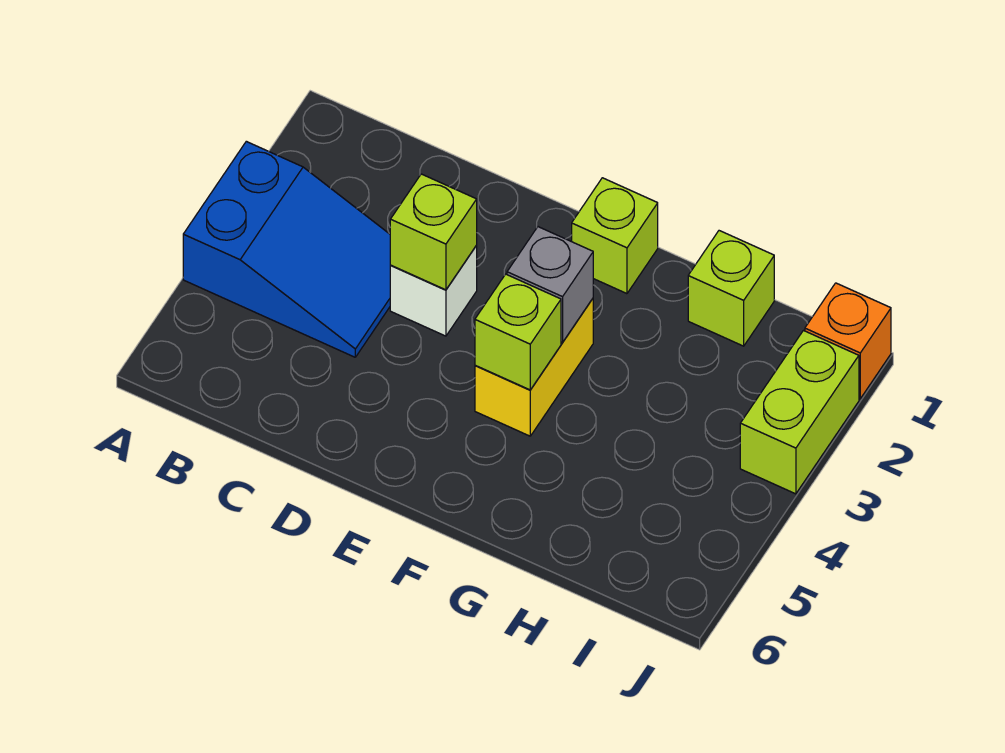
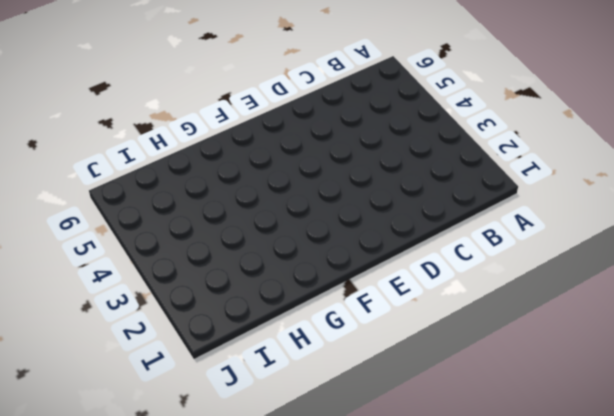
none -> blue slope A3:C4 level 1 top A
none -> white brick D3 level 1

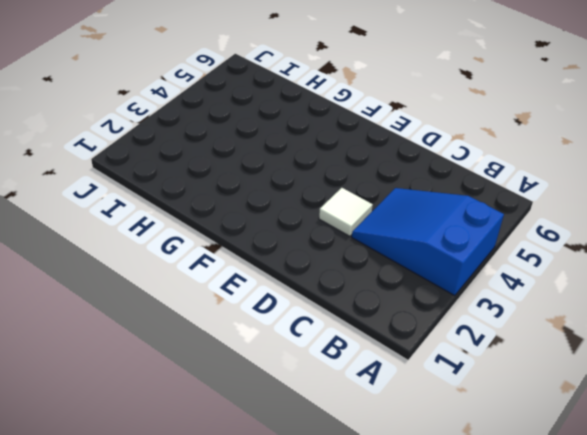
white tile D3 level 1 -> white brick D3 level 1
none -> lime brick F1 level 1
none -> yellow brick F3:F4 level 1

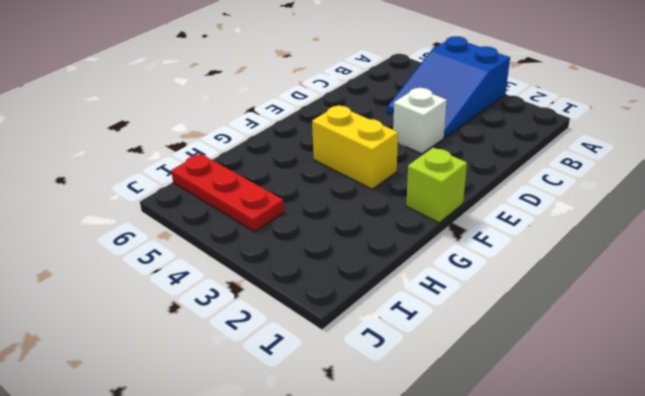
red plate I4:I6 level 1 -> none
none -> lime brick H1 level 1
none -> orange brick J1 level 1

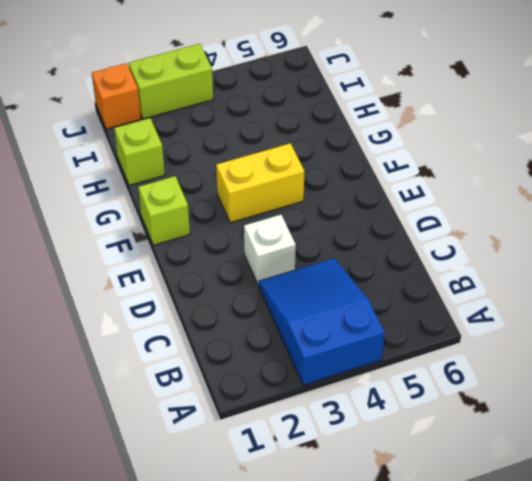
none -> lime brick D3 level 2
none -> grey brick F3 level 2

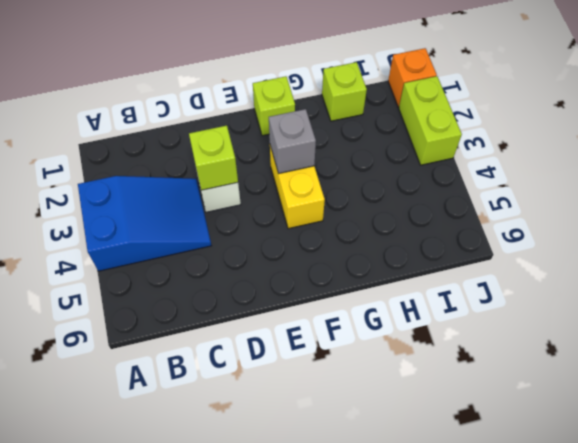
none -> lime brick F4 level 2

